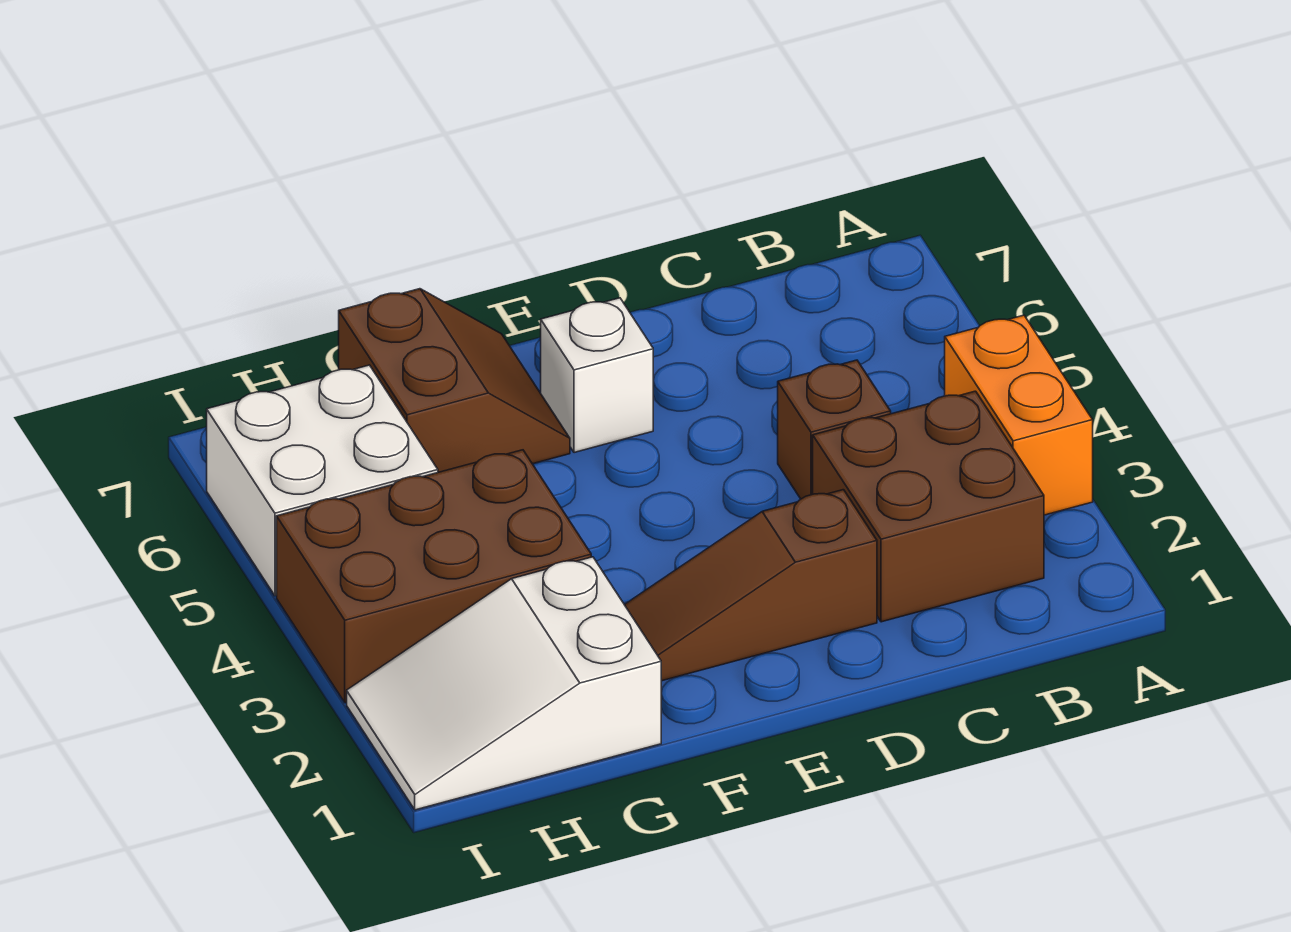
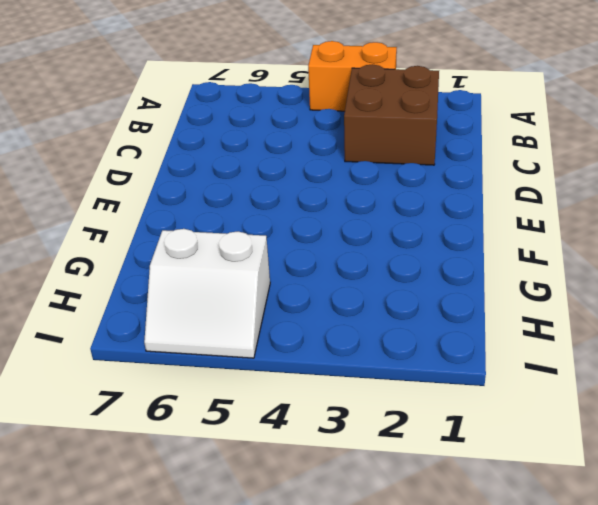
white slope H5:I6 level 1 top H -> white brick H5:I6 level 1
none -> brown brick C4 level 1
none -> brown slope D2:F2 level 1 top D

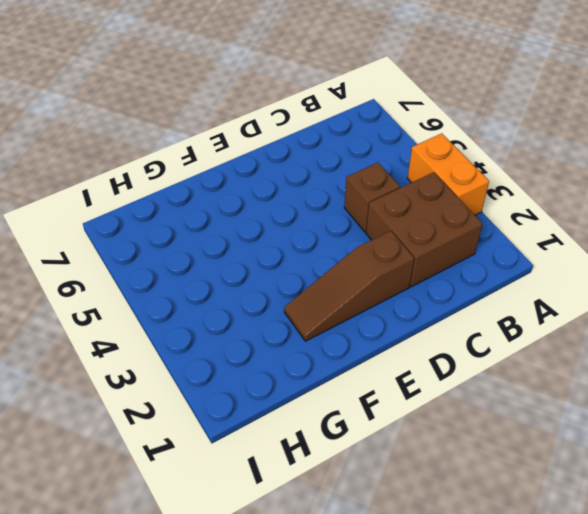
none -> white brick E6 level 1
none -> brown slope F6:G7 level 1 top G

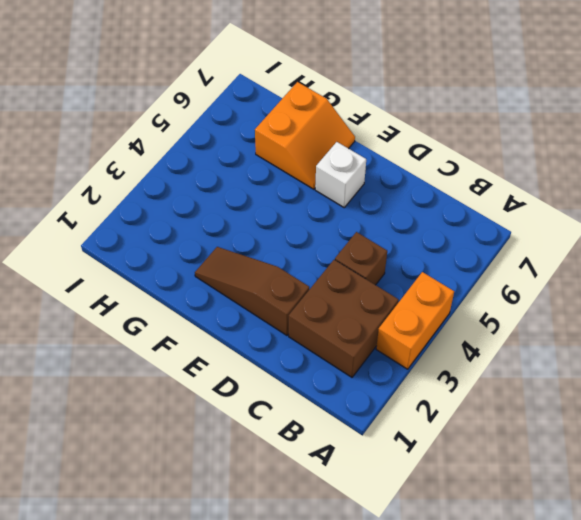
orange slope F6:G7 level 1 top G -> brown slope F6:G7 level 1 top G
none -> white slope G1:I2 level 1 top G
none -> brown brick G3:I4 level 1

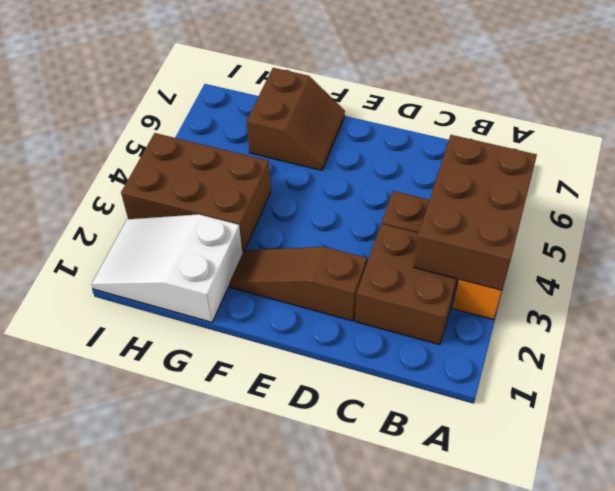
brown brick A3:B5 level 2 -> none
none -> white brick E6 level 1
none -> white brick H5:I6 level 1

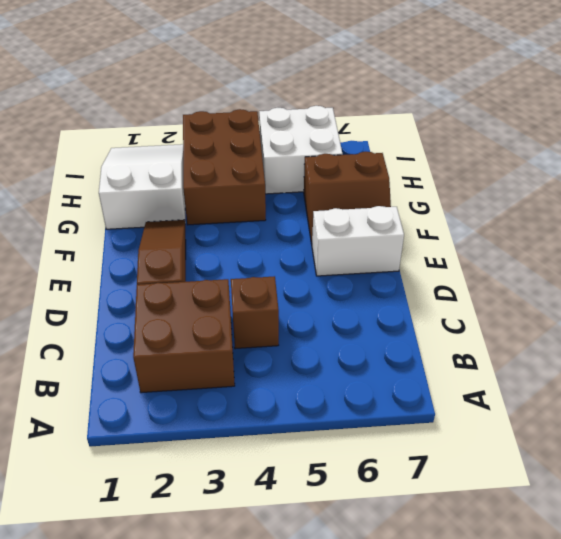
white brick E6:E7 level 1 -> white brick E6 level 1
none -> orange brick A3:A4 level 1

